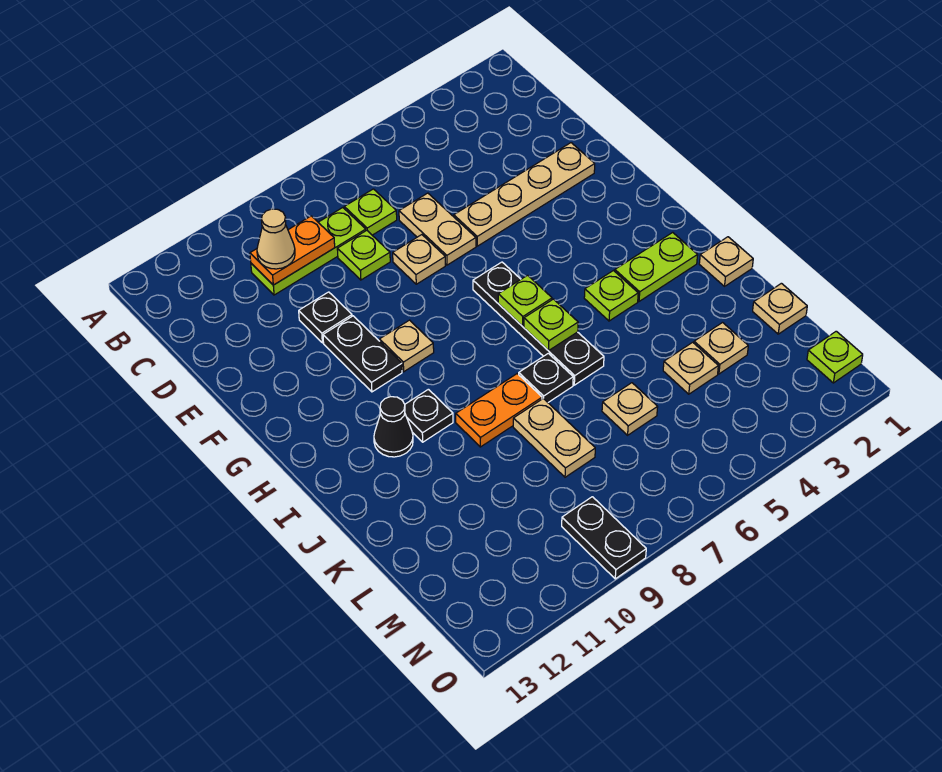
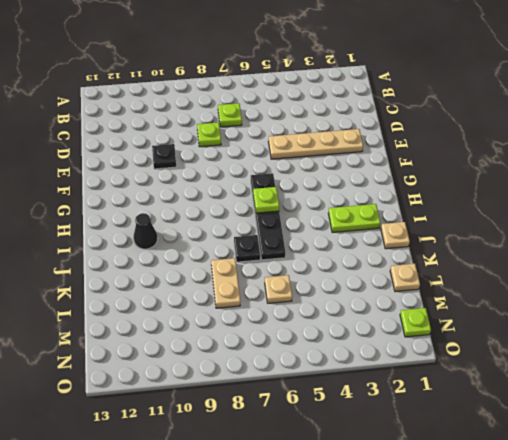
none -> lime plate C8:C10 level 1
none -> tan plate D6:E6 level 1
none -> tan plate E7 level 1

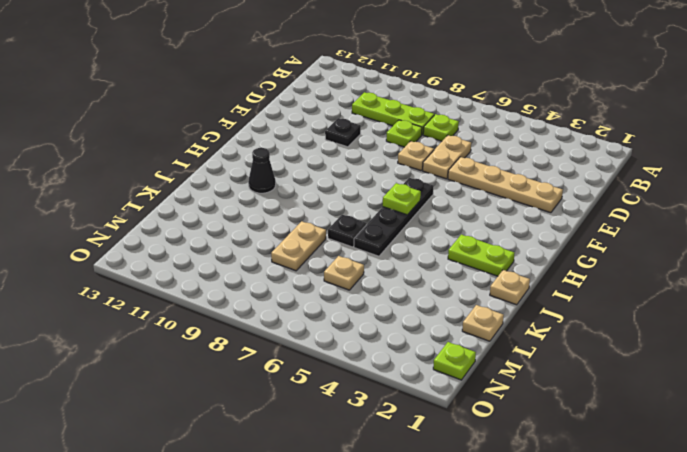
none -> black plate F10:G10 level 1
none -> tan plate G9 level 1
none -> lime plate I4 level 1

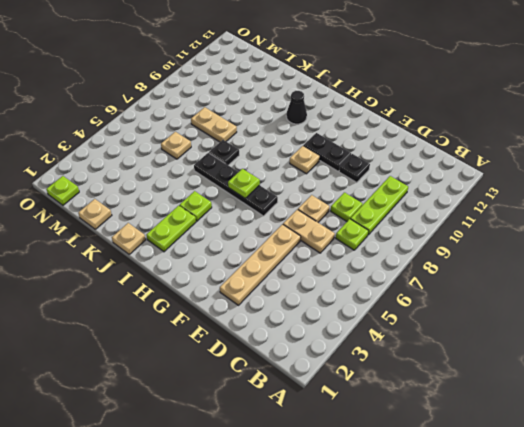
none -> black plate I10 level 1
none -> orange plate J8:J9 level 1
none -> tan plate L3 level 1

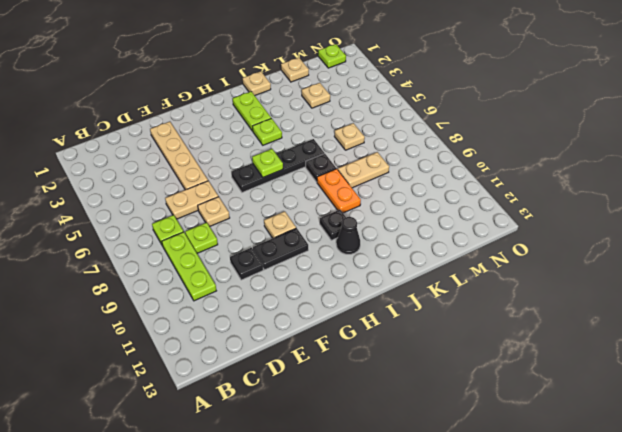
none -> tan plate L4 level 1
none -> black plate N9:O9 level 1
none -> orange plate C9:C10 level 2

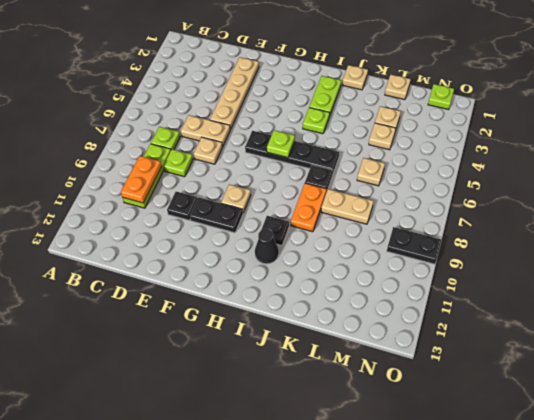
none -> lime plate I6 level 2
none -> tan cone C10 level 3

